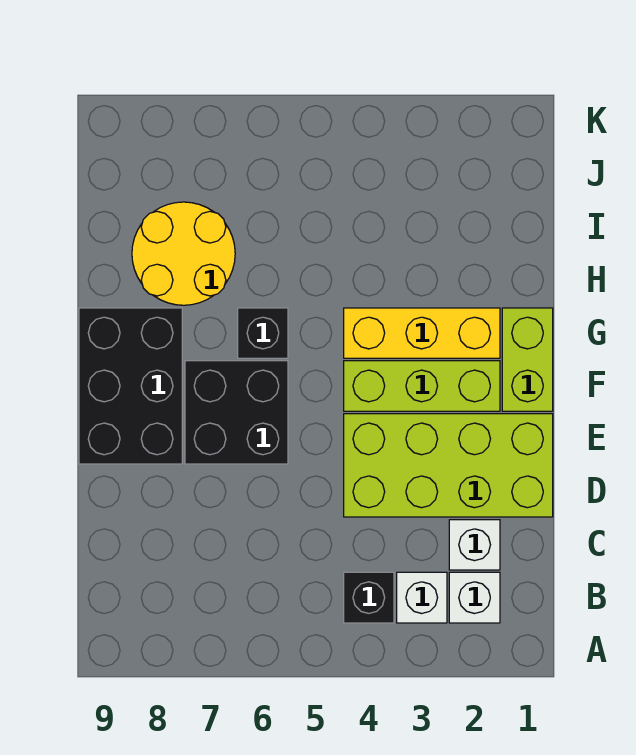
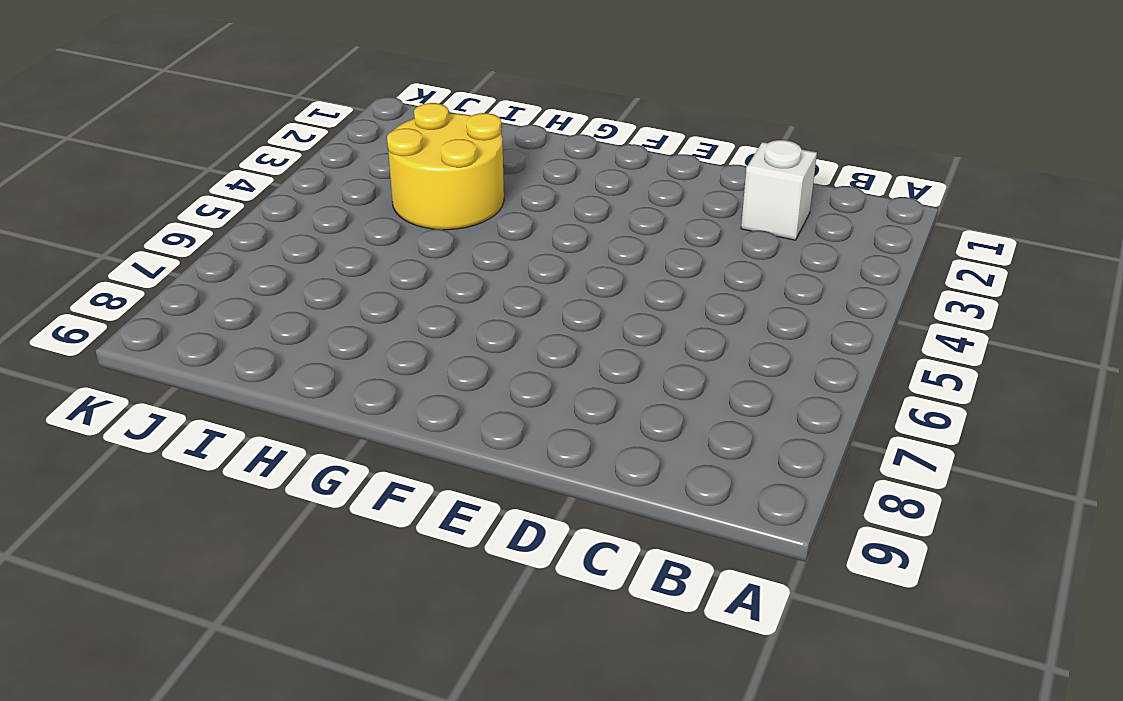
yellow round brick H3:I4 level 1 -> yellow round brick H7:I8 level 1
none -> white brick B2 level 1
none -> white brick B3 level 1
none -> black brick B4 level 1

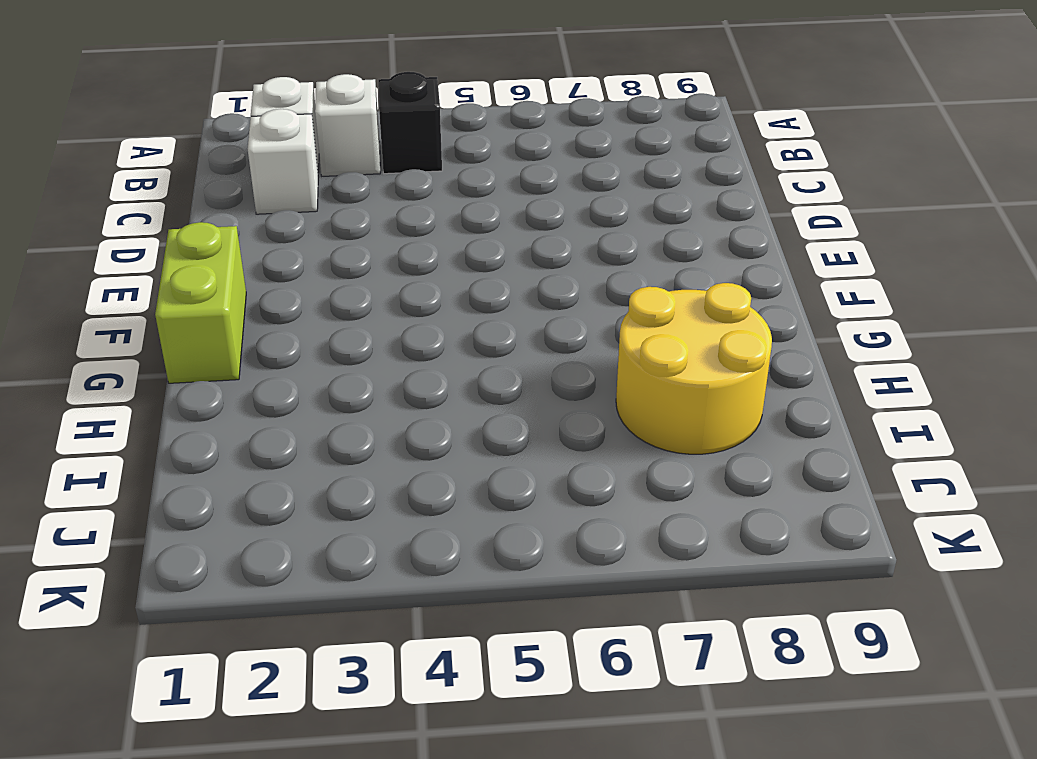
none -> lime brick D1:E4 level 1
none -> black brick E6:F7 level 1
none -> black brick E8:G9 level 1

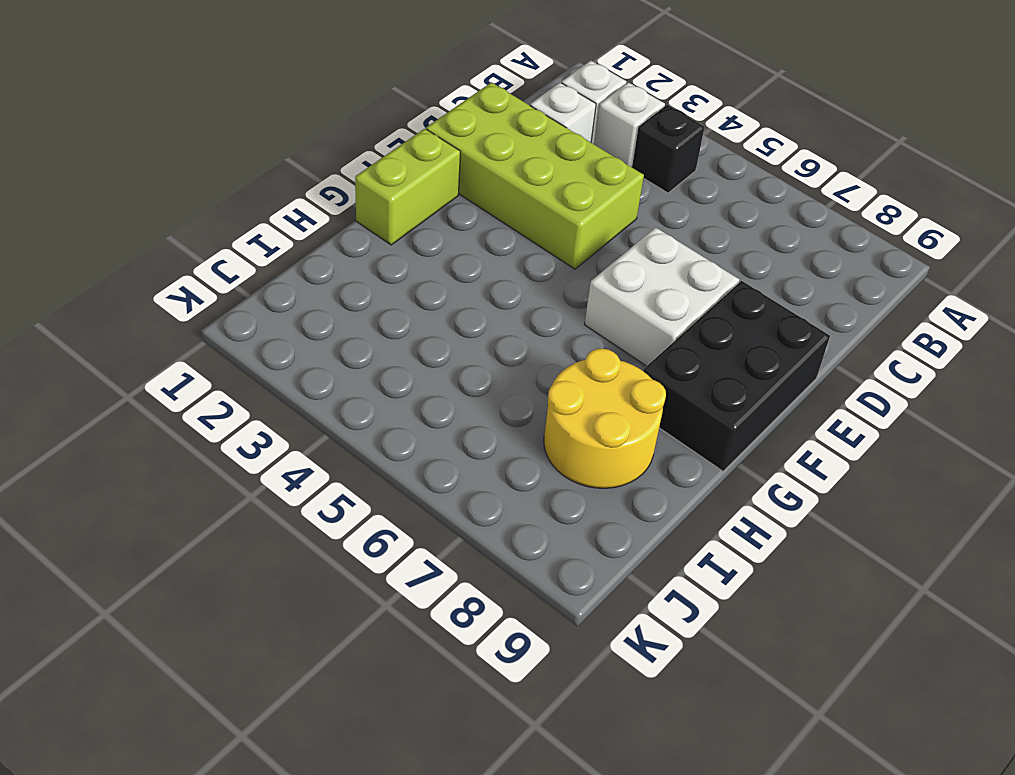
white brick E6:F7 level 1 -> black brick E6:F7 level 1
none -> lime brick F2:F4 level 1
none -> yellow brick G2:G4 level 1
none -> black brick G6 level 1

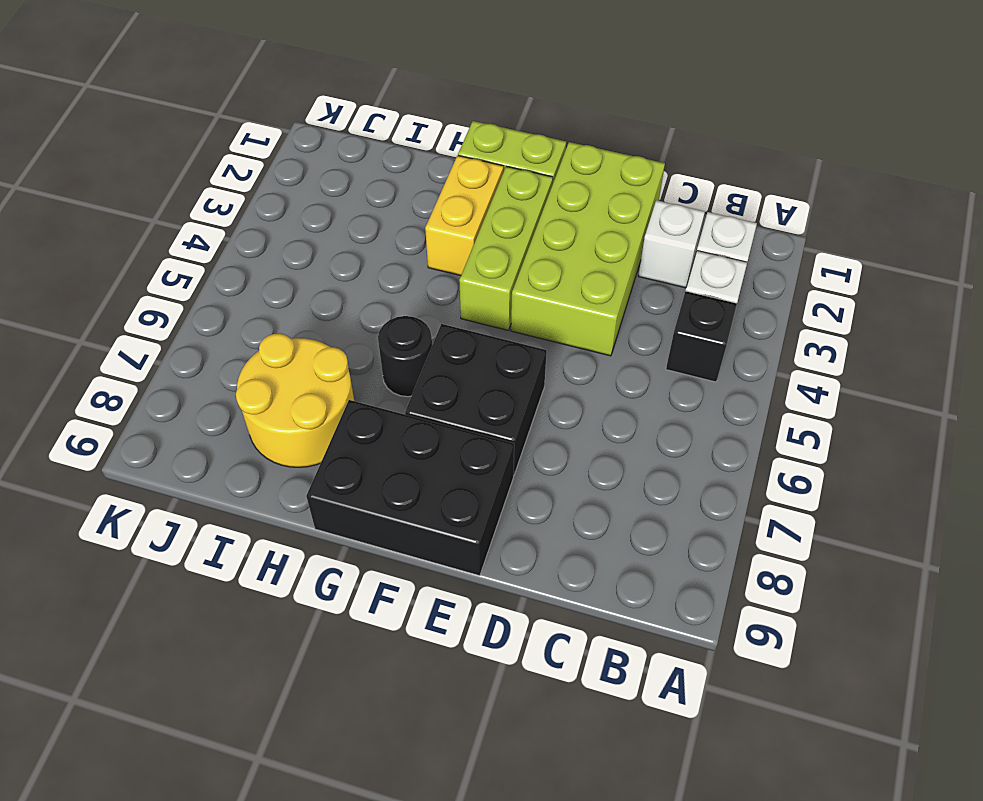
yellow brick G2:G3 level 1 -> yellow brick G2:G4 level 1
black round brick G6 level 1 -> black brick G6 level 1

